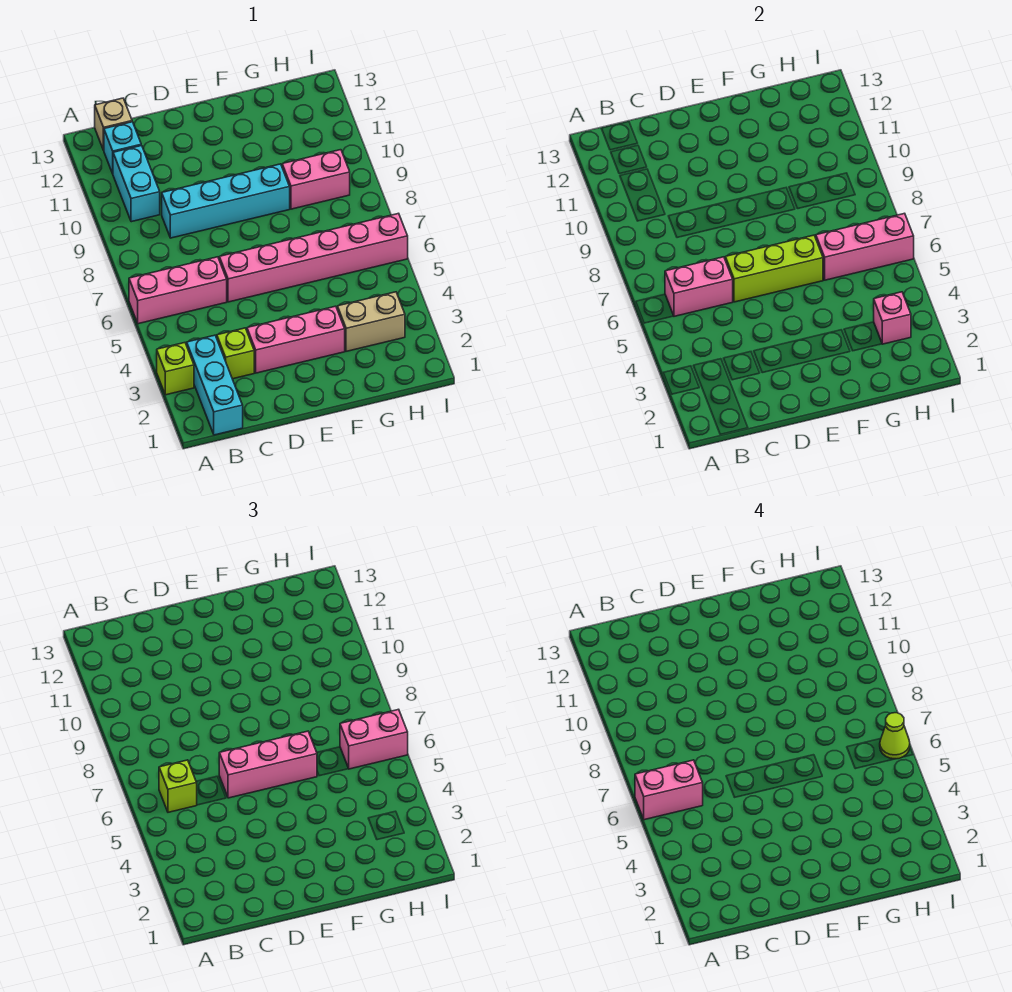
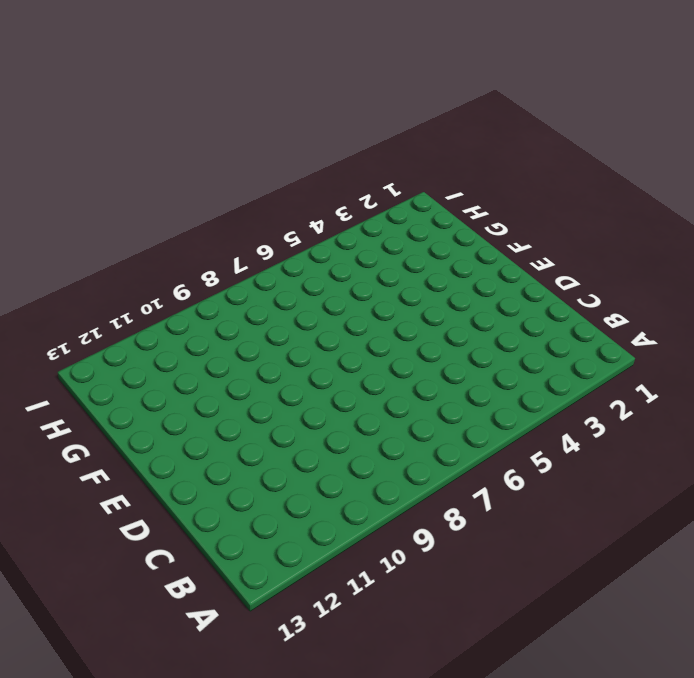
none -> lime brick A3 level 1
none -> pink brick A6:C6 level 1
none -> cyan brick B1:B3 level 1

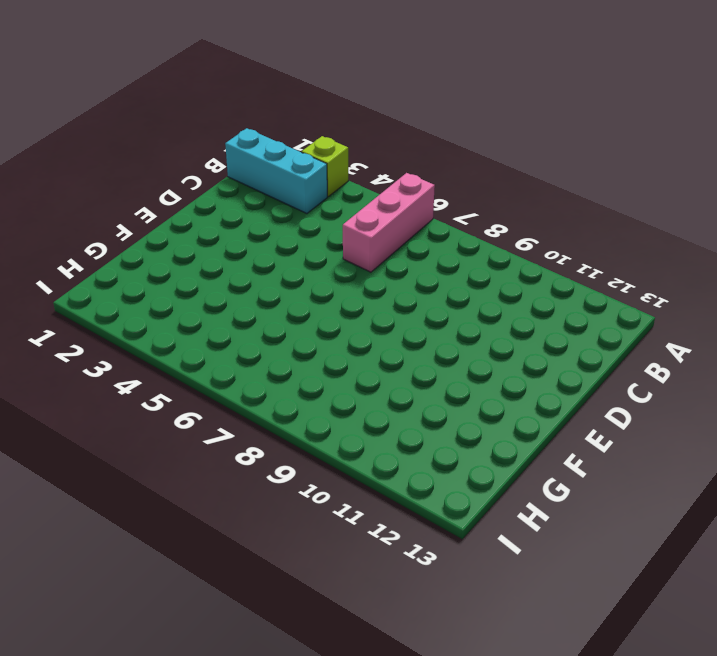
none -> cyan brick B10:B11 level 1
none -> cyan brick B12 level 1
none -> tan brick B13 level 1

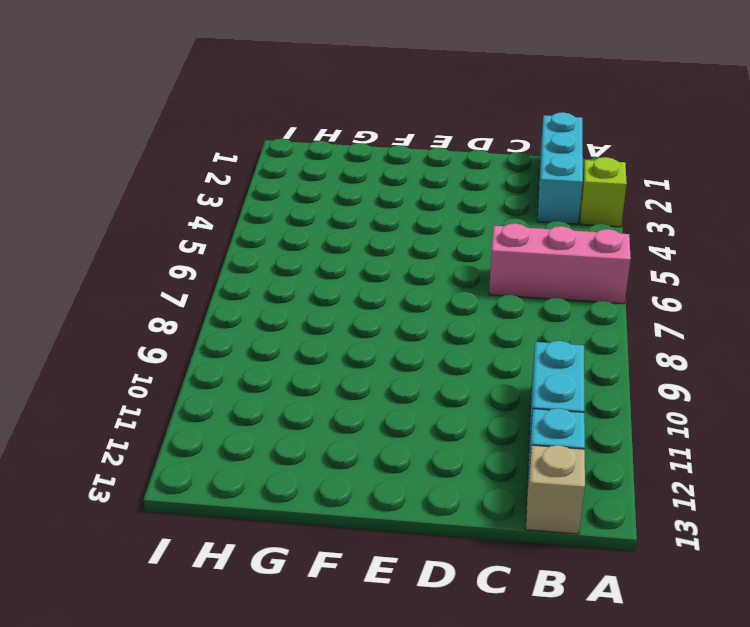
none -> lime brick C3 level 1
none -> cyan brick C9:F9 level 1
none -> pink brick D3:F3 level 1

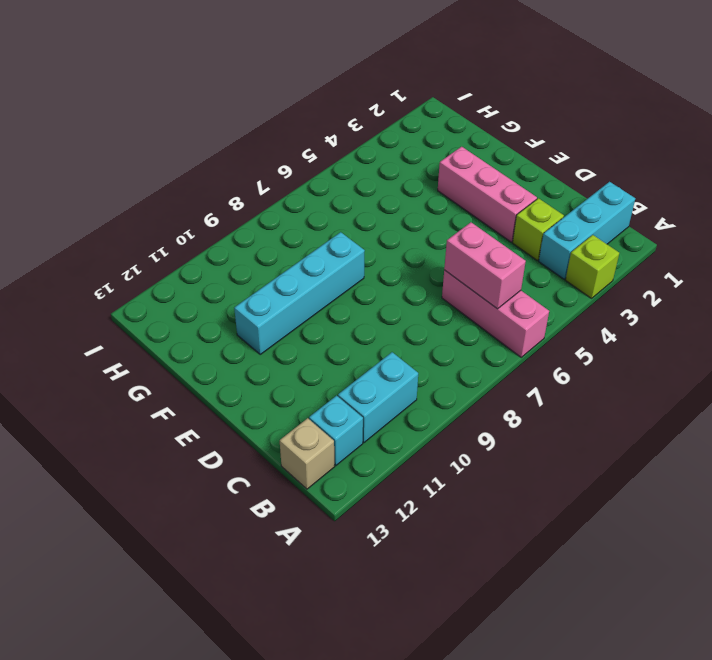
cyan brick F8:F11 level 1 -> cyan brick C9:F9 level 1
none -> pink brick D6:I6 level 1
none -> tan brick G3:H3 level 1
none -> pink brick G9:H9 level 1

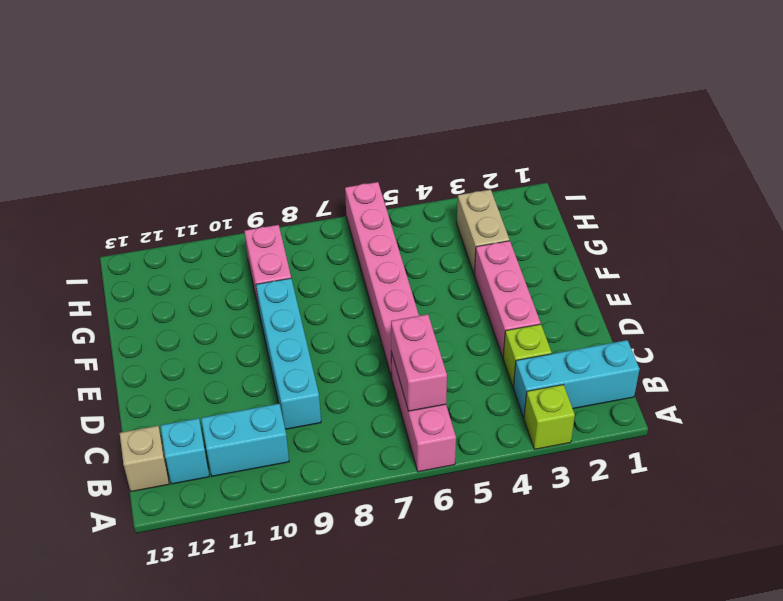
none -> lime brick D6:F6 level 2
none -> pink brick G6:I6 level 2
none -> pink brick H3 level 2

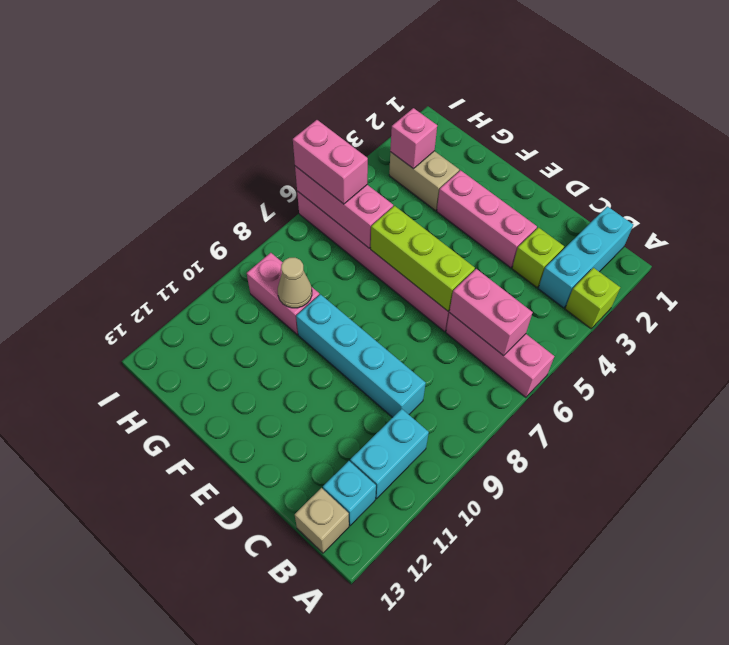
tan cone G9 level 2 -> none
none -> lime brick B6 level 3
none -> pink brick D6:F6 level 3
none -> pink brick A6:B6 level 4

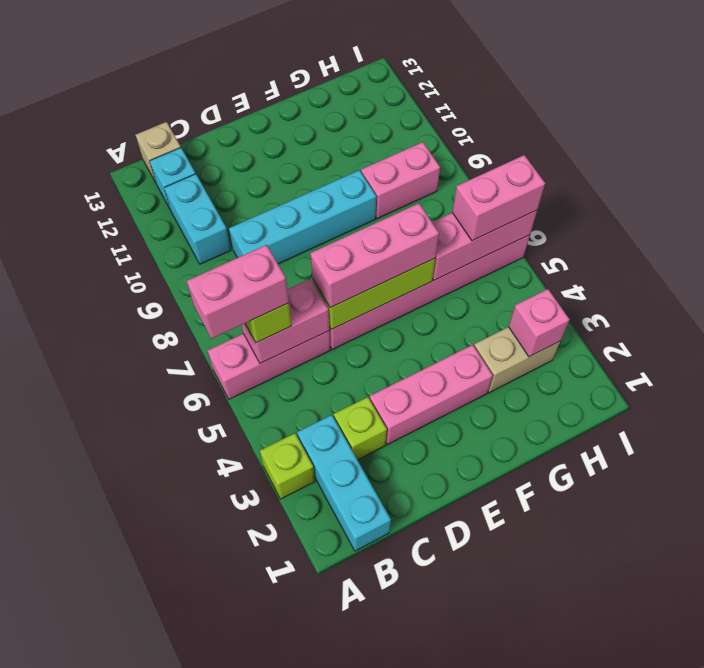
none -> lime cone I6 level 4

